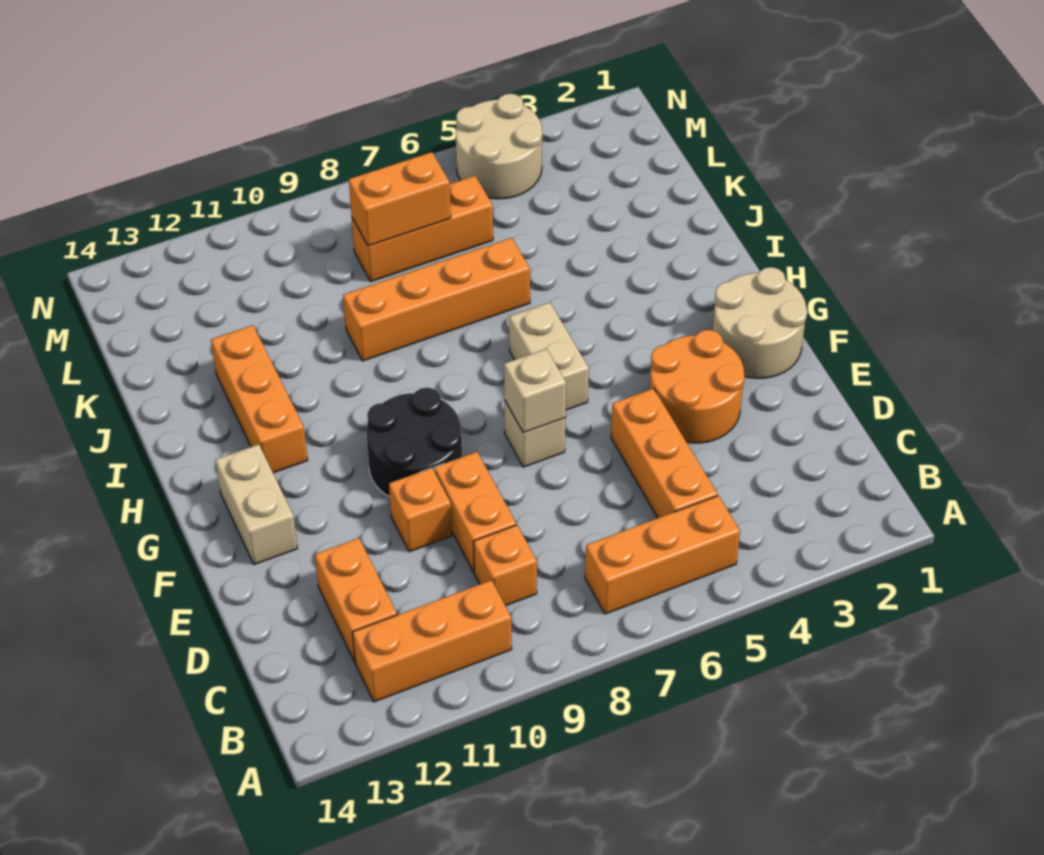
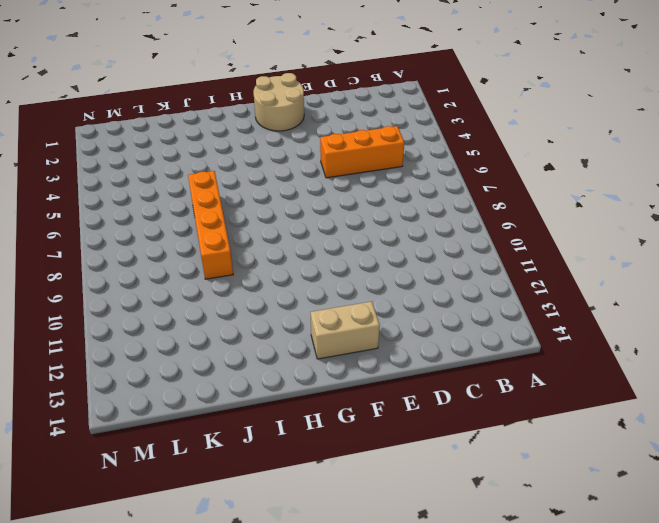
none -> orange brick B5:B7 level 1
none -> orange brick B10:B12 level 1
none -> orange brick C9 level 1

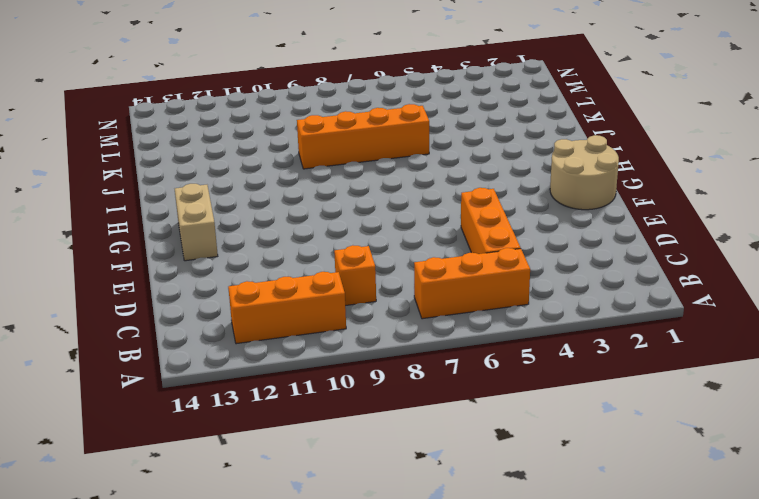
none -> orange brick C12:D12 level 1
none -> orange brick D9:E9 level 1
none -> orange round brick E3:F4 level 1

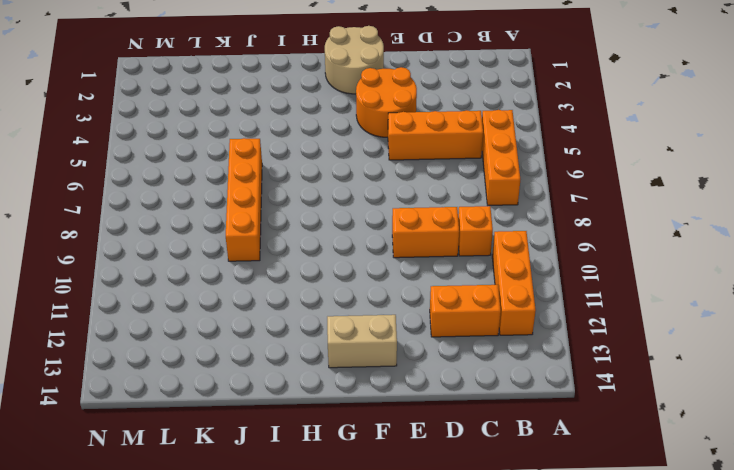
none -> orange brick E10 level 1
none -> tan brick F7 level 1
none -> black round brick F9:G10 level 1

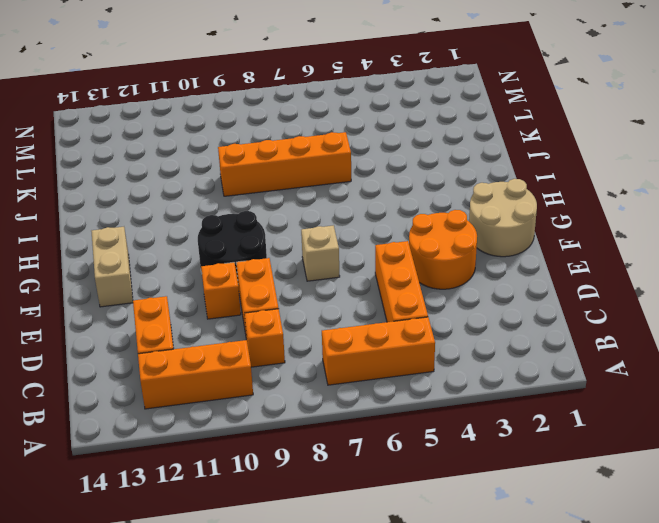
none -> tan brick G6:H6 level 1
none -> orange brick H12:J12 level 1
none -> orange brick L6:L8 level 1

